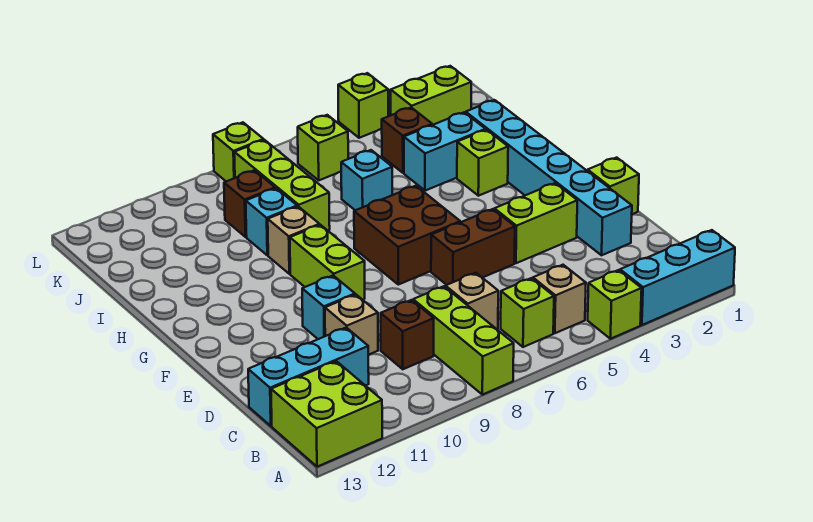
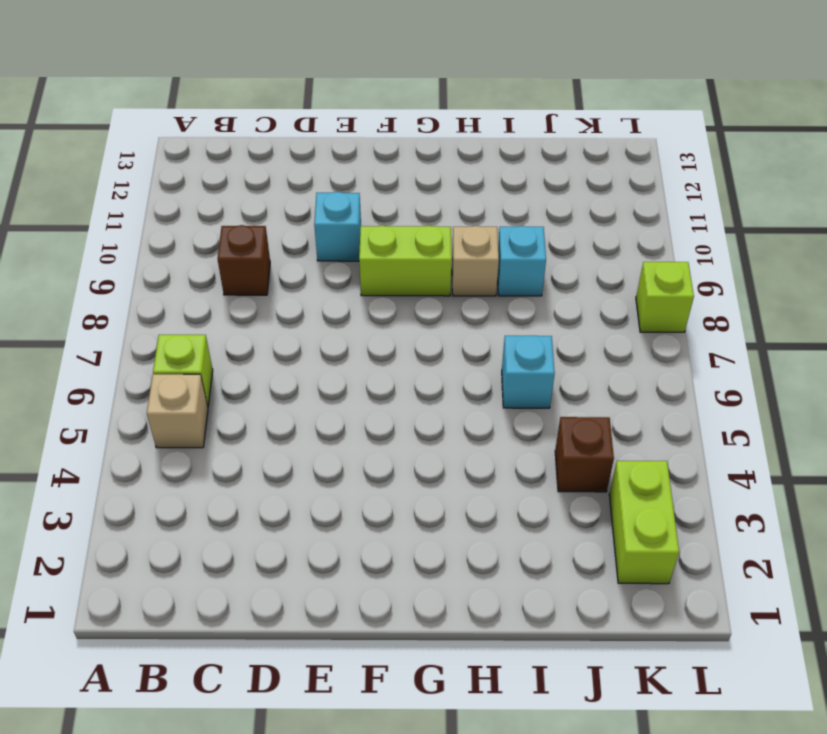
none -> cyan brick A1:A3 level 1
none -> lime brick A4 level 1
none -> lime brick A8:C8 level 1

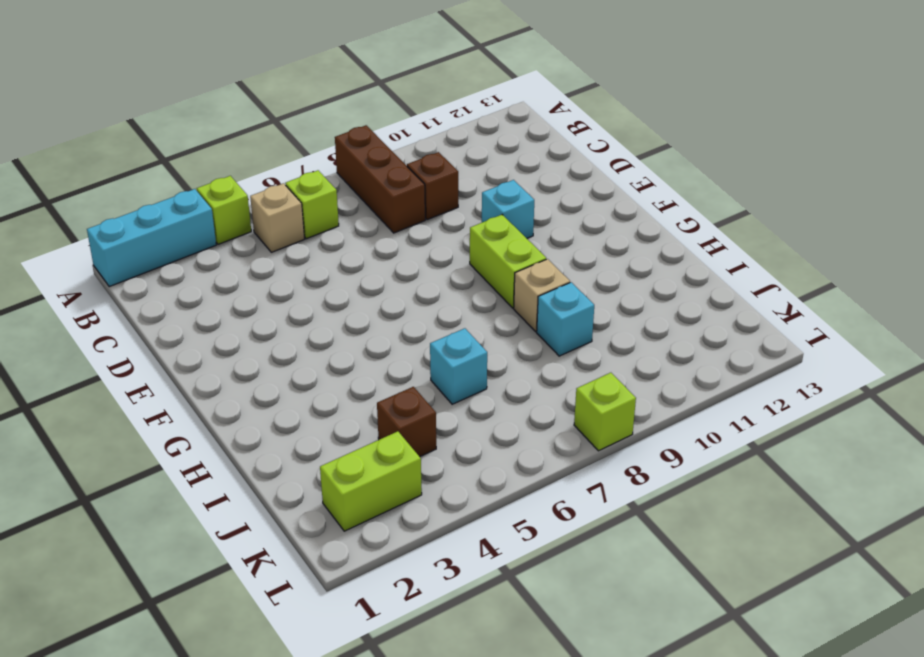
brown brick A8:C8 level 1 -> lime brick A8:C8 level 1
none -> lime brick A12:B13 level 1
none -> tan brick C7 level 1
none -> cyan brick C11:C13 level 1

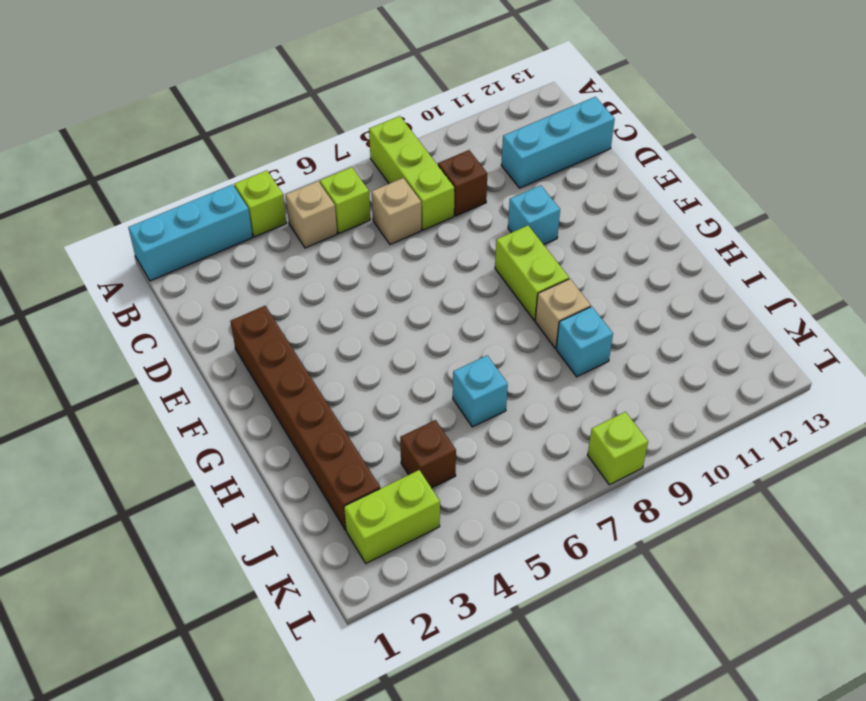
brown brick E2:J2 level 1 -> cyan brick D2:I2 level 1
none -> lime brick A12:B13 level 1
none -> tan brick D10 level 1
none -> lime brick E1 level 1

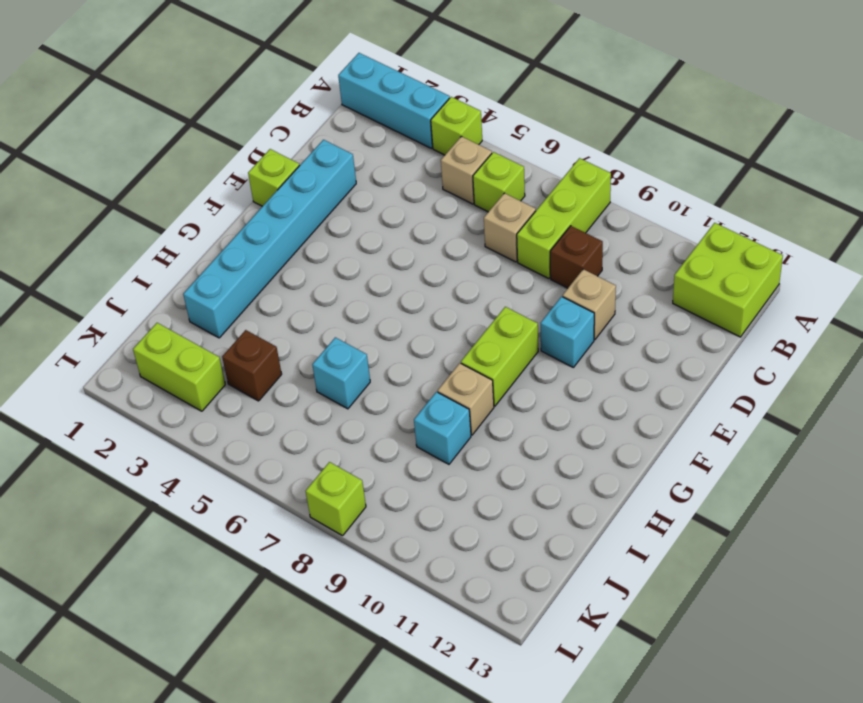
none -> cyan brick C11:C13 level 1
none -> lime brick E3:E4 level 1
none -> brown brick E5:E6 level 1

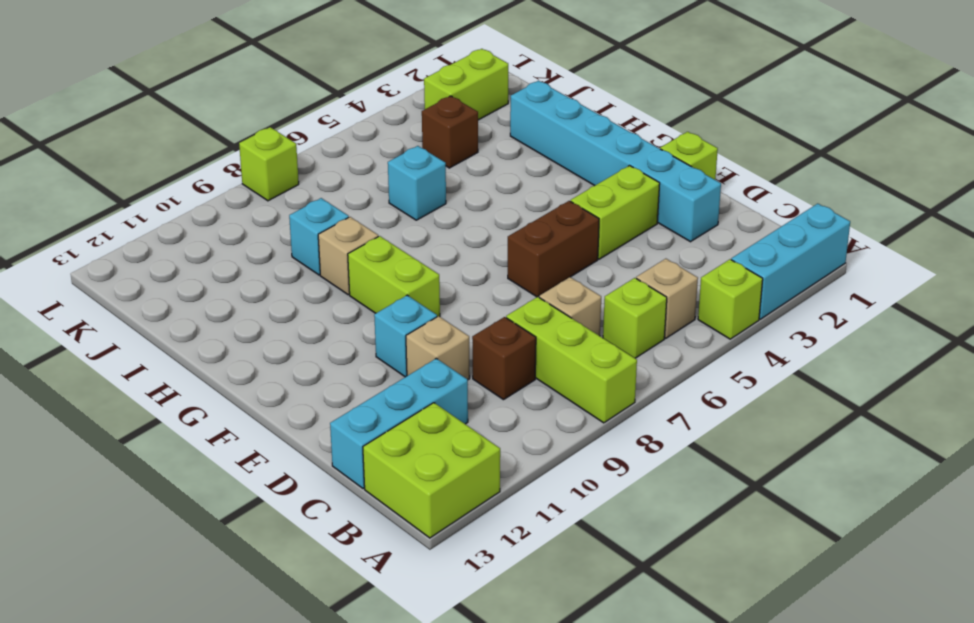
none -> brown brick F6:G7 level 1
none -> lime brick H3 level 1
none -> cyan brick I3:I4 level 1

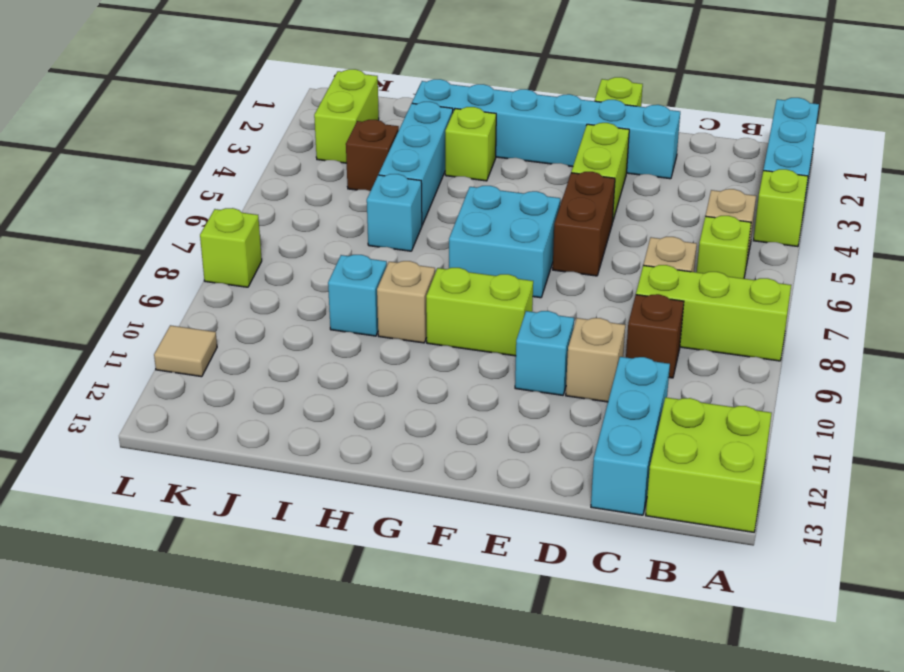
cyan brick F6:G7 level 1 -> brown brick F6:G7 level 1
cyan brick I3:I5 level 1 -> cyan brick I3:I4 level 1
tan tile L11 level 1 -> none
none -> lime brick I8:K8 level 1
none -> brown brick J9 level 1
none -> lime brick K6 level 1

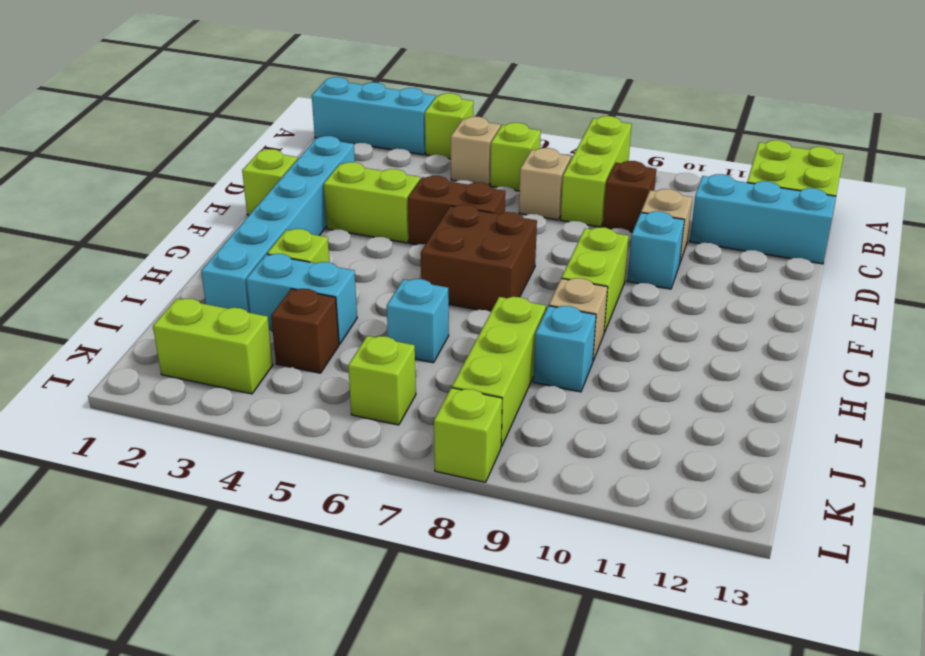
none -> brown brick J9 level 1
none -> lime brick L4 level 1

